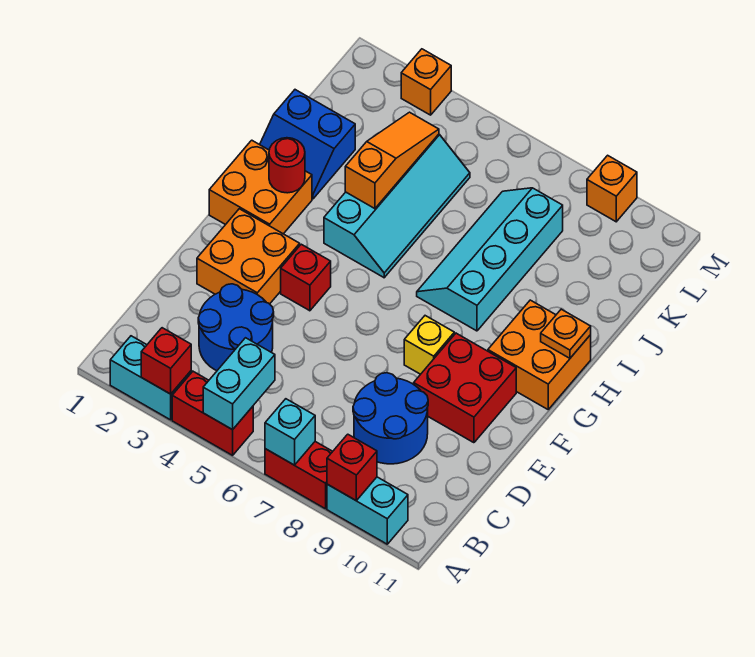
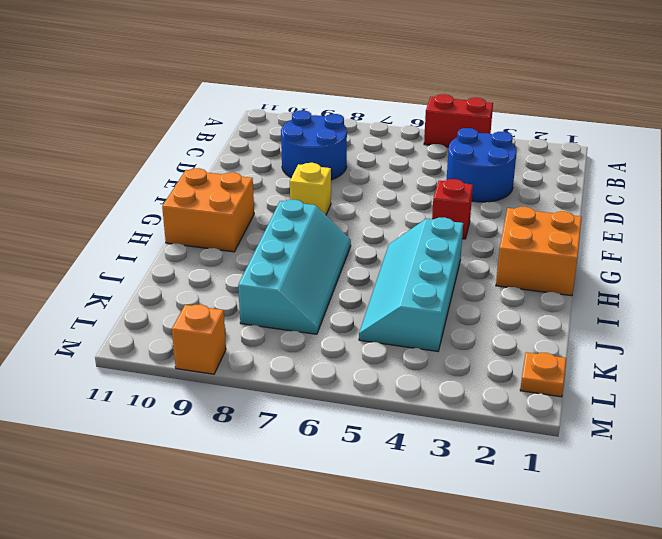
orange plate L1 level 1 -> orange plate H11 level 2
none -> cyan brick A2:A3 level 1
none -> red brick A7:A8 level 1
none -> cyan brick A9:A10 level 1

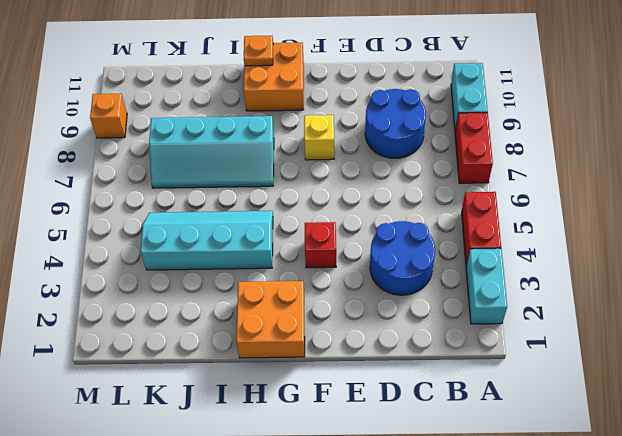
none -> orange brick E2:F3 level 1
none -> red brick E9:F10 level 1
none -> blue slope I1:J2 level 1 top J

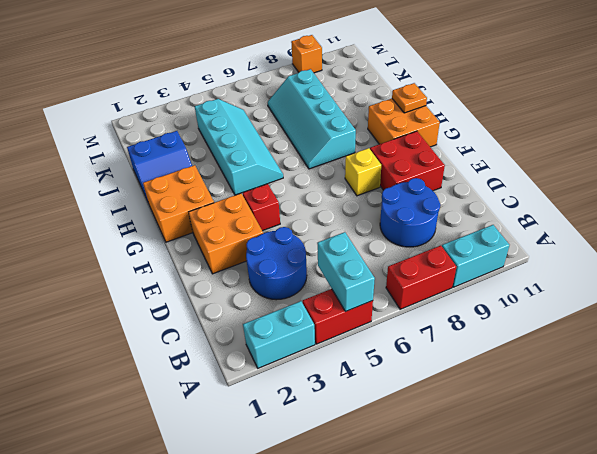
none -> orange brick M3 level 1
none -> red brick A3 level 2
none -> cyan brick A7 level 2

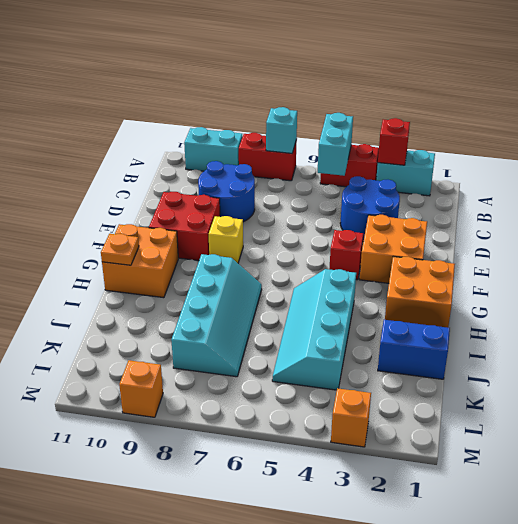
none -> red brick A9 level 2
none -> red round brick H2 level 2
none -> orange slope I4:K4 level 2 top I

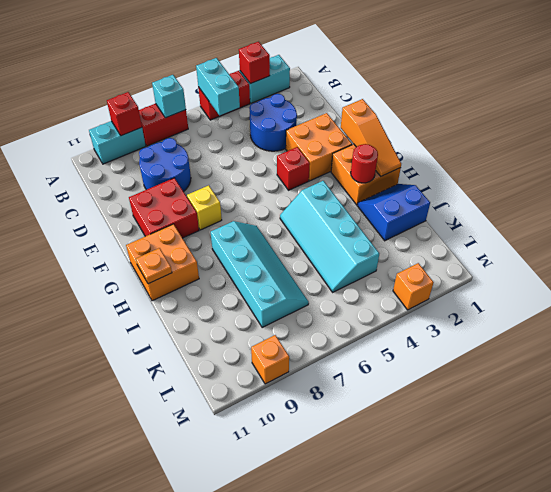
orange slope F1:H1 level 2 top F -> orange slope I4:K4 level 2 top I

